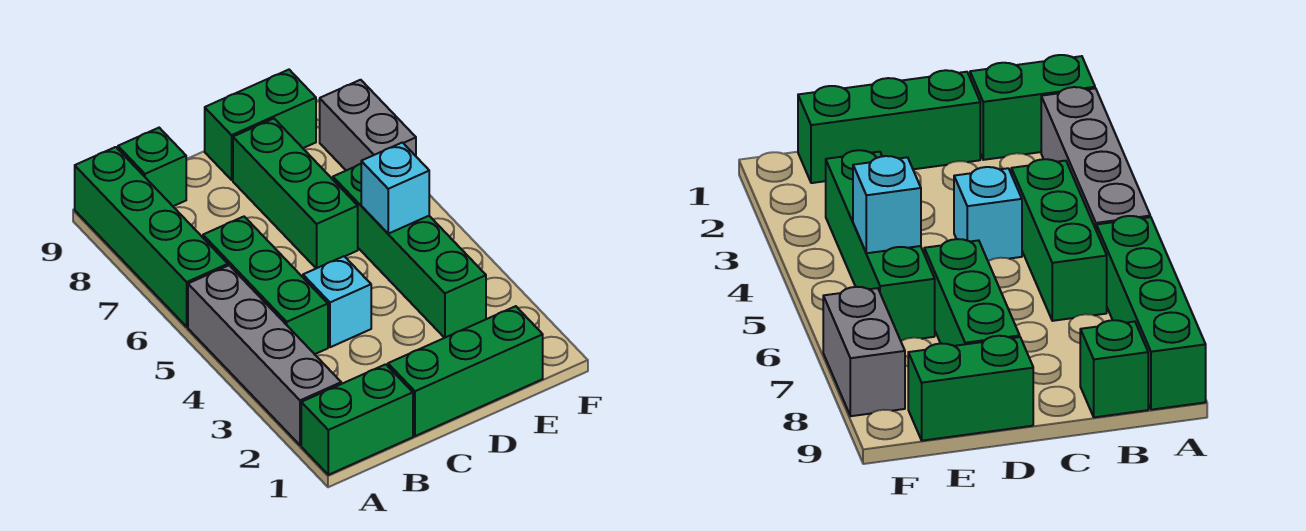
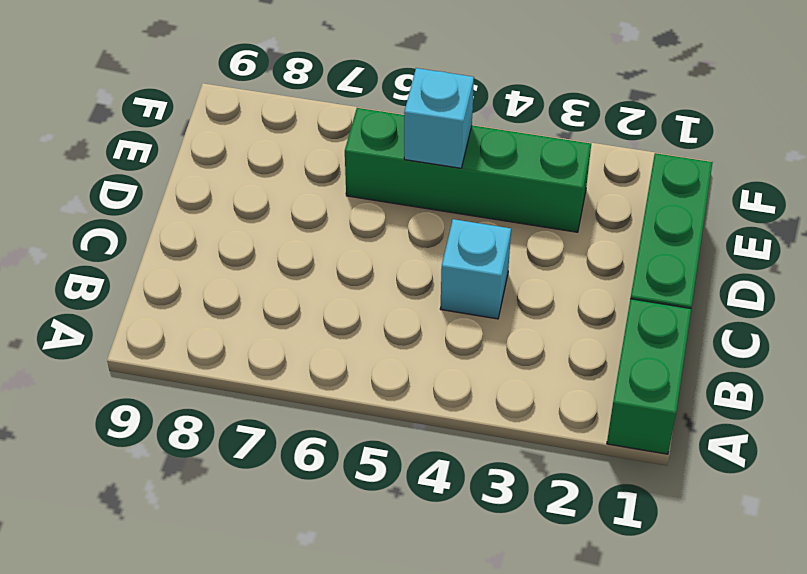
none -> grey brick A2:A5 level 1
none -> green brick A6:A9 level 1
none -> green brick B4:B6 level 1

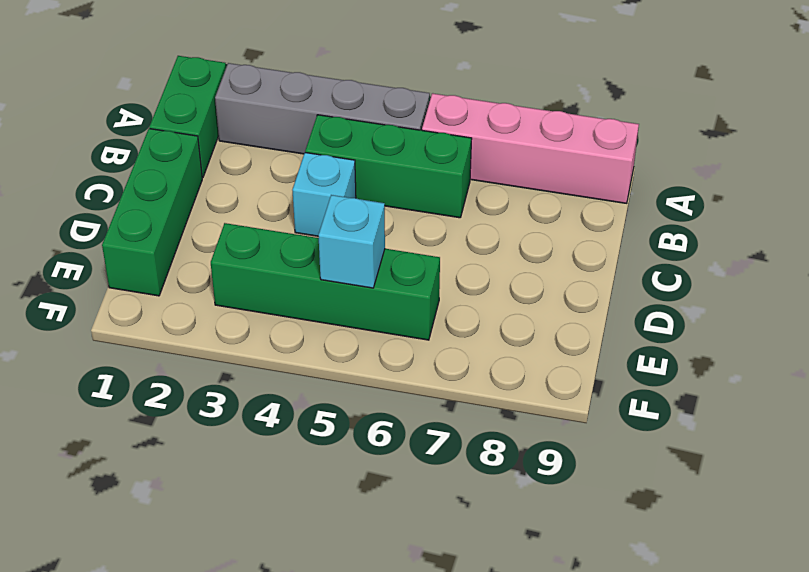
pink brick A6:A9 level 1 -> green brick A6:A9 level 1
none -> green brick B9 level 1
none -> green brick D6:D8 level 1
none -> green brick D9:E9 level 1

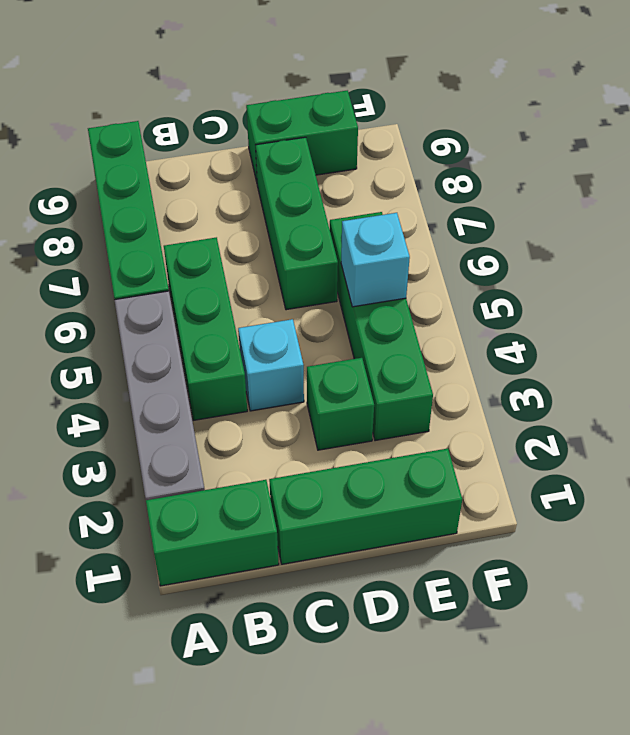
green brick D3 level 1 -> green brick B9 level 1
none -> grey brick F7:F8 level 1

